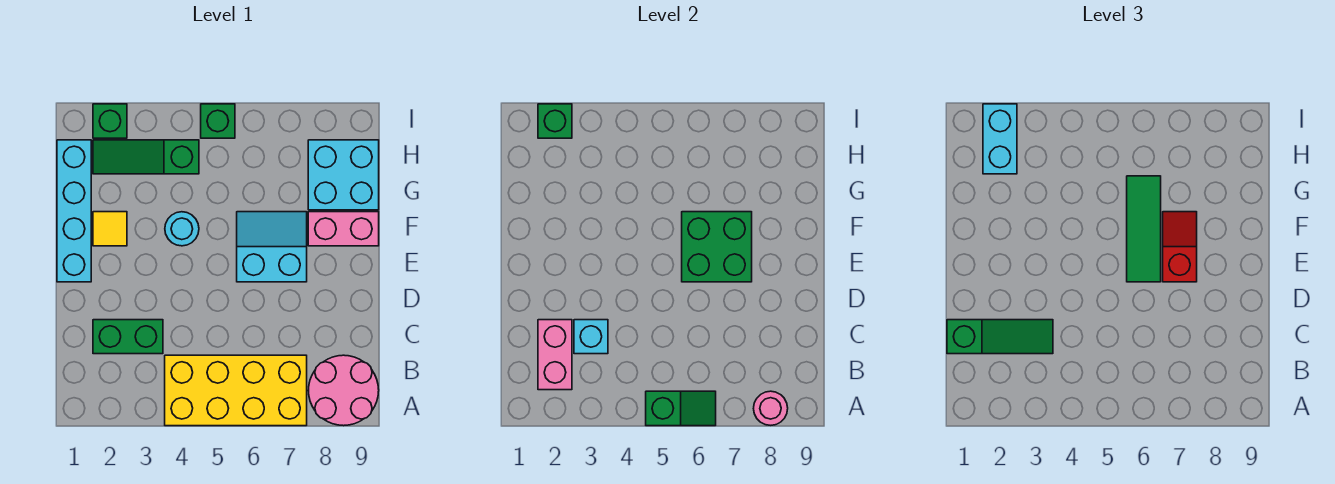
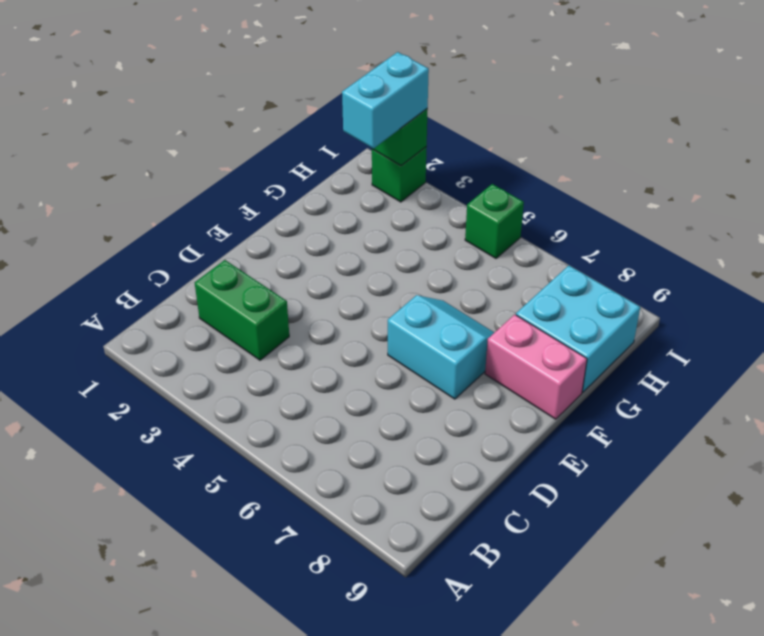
none -> yellow brick A4:B7 level 1
none -> pink round brick A8:B9 level 1
none -> cyan brick E1:H1 level 1

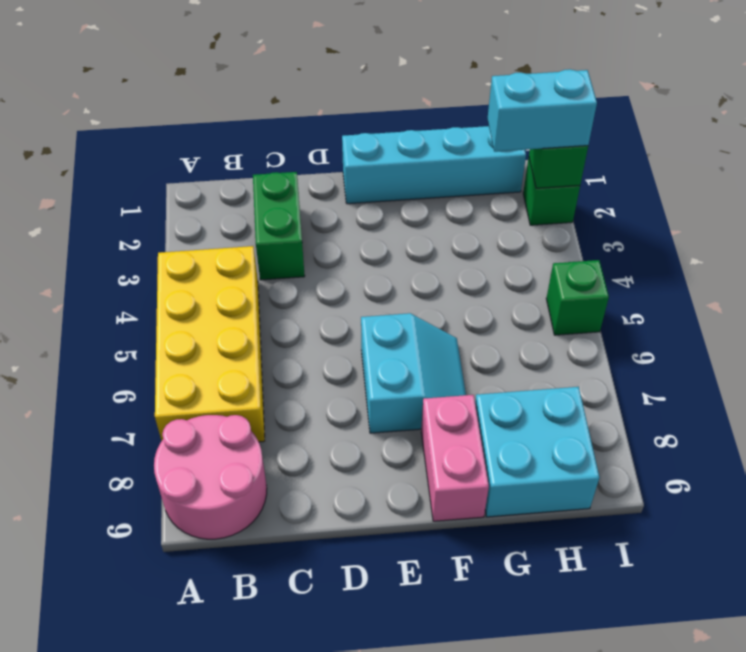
none -> yellow tile F2 level 1
none -> cyan round brick F4 level 1
none -> green slope H2:H4 level 1 top 4

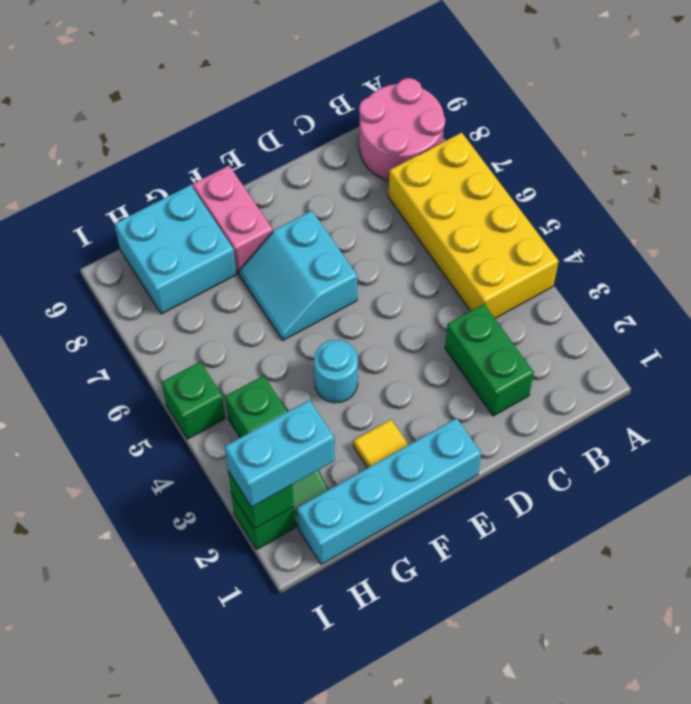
none -> green slope A5:A6 level 2 top 5
none -> pink round brick A8 level 2
none -> pink brick B2:C2 level 2

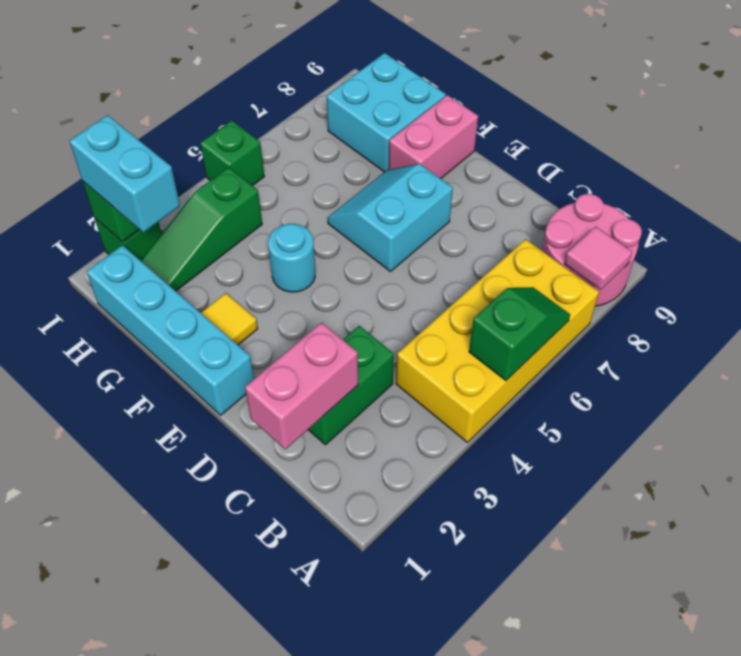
pink tile A8 level 2 -> pink round brick A8 level 2
pink brick C1:C2 level 2 -> pink brick B2:C2 level 2
none -> cyan brick C3 level 2
none -> green brick E6:F7 level 2
none -> green slope C1:C3 level 3 top 1

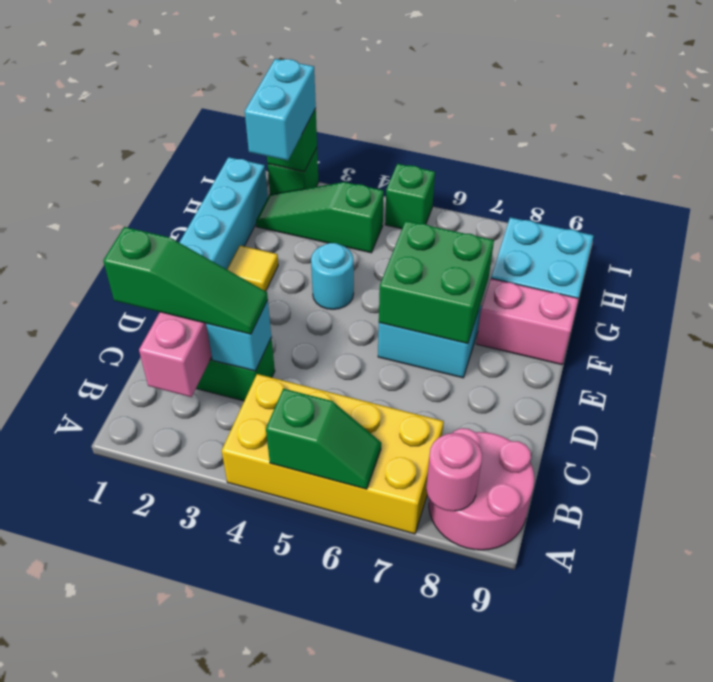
none -> green tile E6:G6 level 3
none -> red slope E7:F7 level 3 top E

